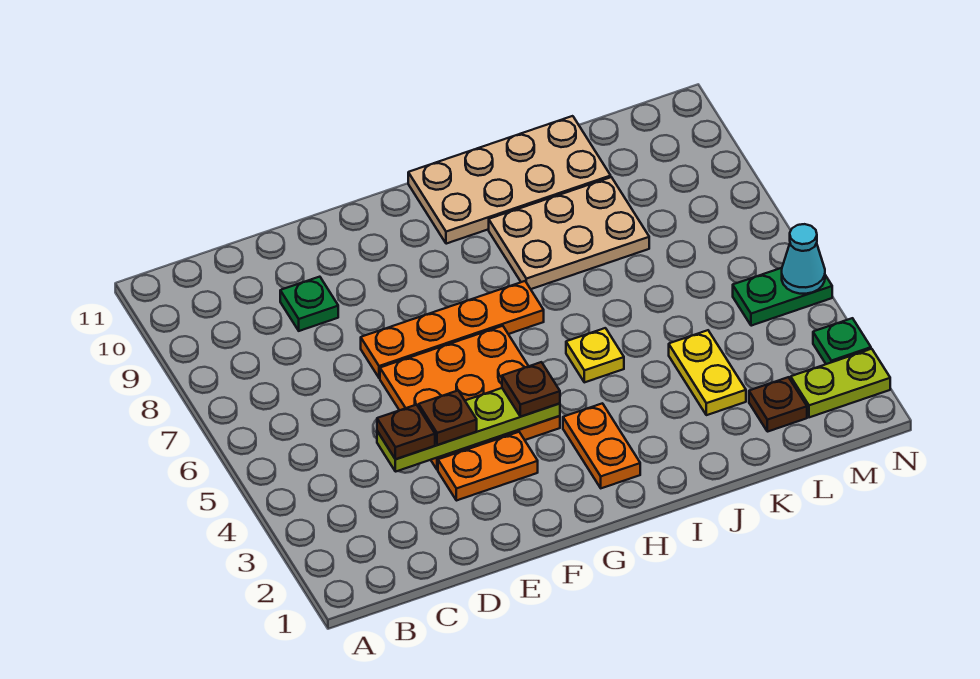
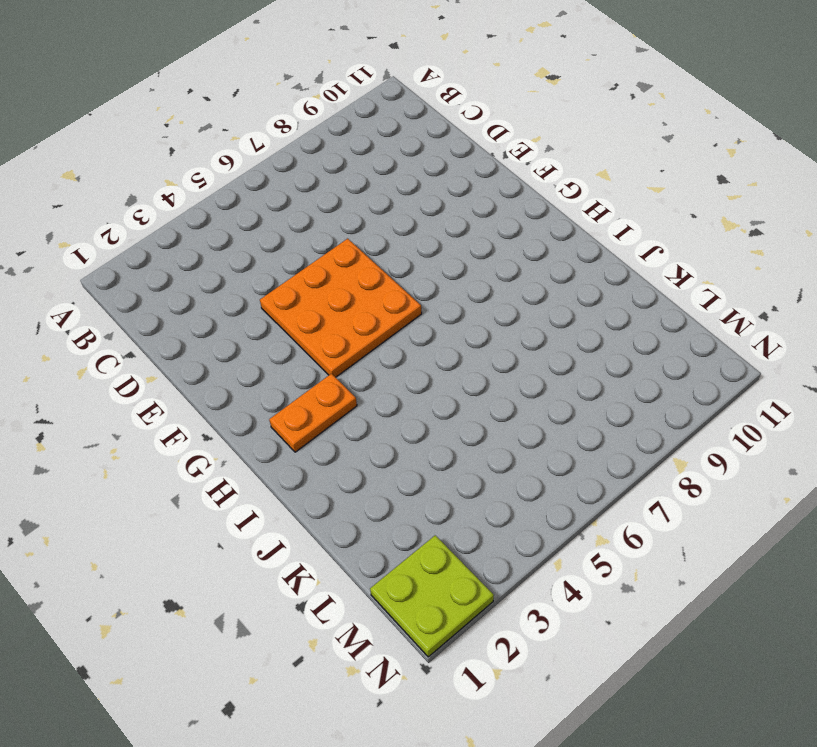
lime plate M1:N2 level 1 -> lime plate M2:N2 level 1
none -> green plate D9 level 1
none -> orange plate E3:F3 level 1
none -> orange plate E7:H7 level 1

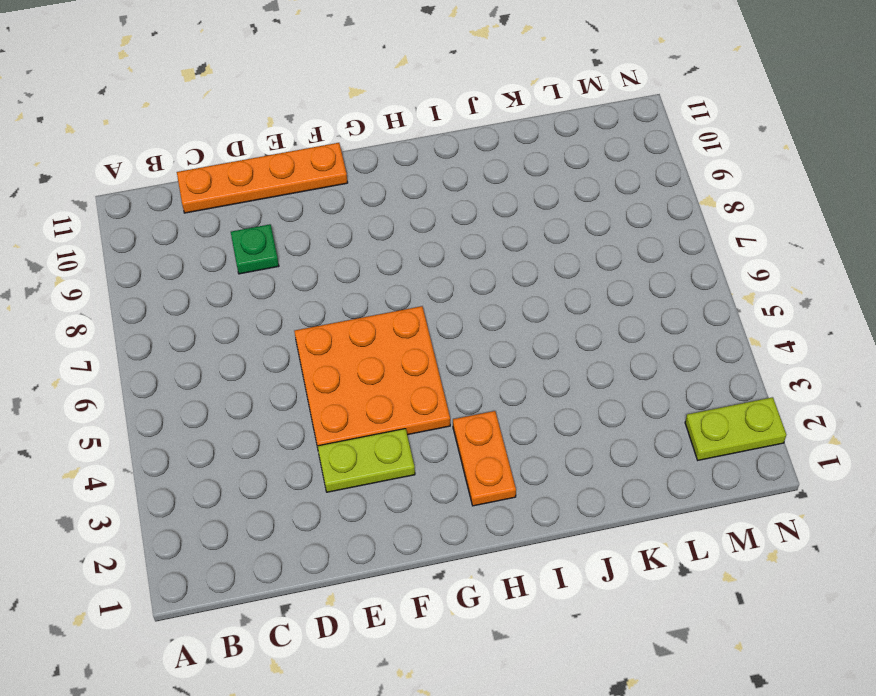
orange plate C11:F11 level 1 -> orange plate E7:H7 level 1
lime plate E3:F3 level 1 -> orange plate E3:F3 level 1
none -> tan plate H10:K11 level 1
none -> yellow plate I5 level 1
none -> tan plate I8:K9 level 1

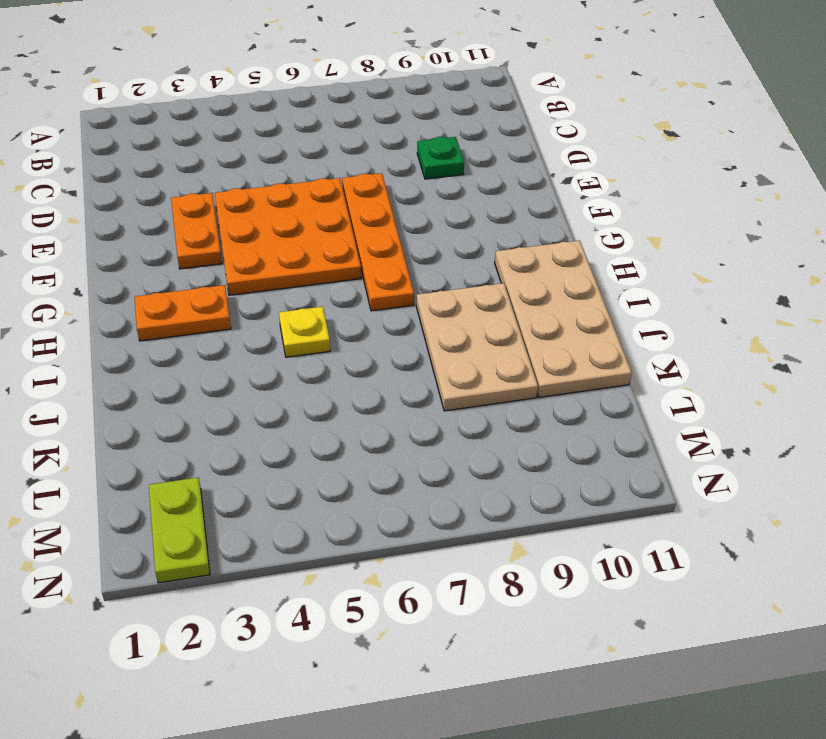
none -> yellow plate K3:K4 level 1
none -> brown plate L2 level 1
none -> green plate M5:N5 level 1

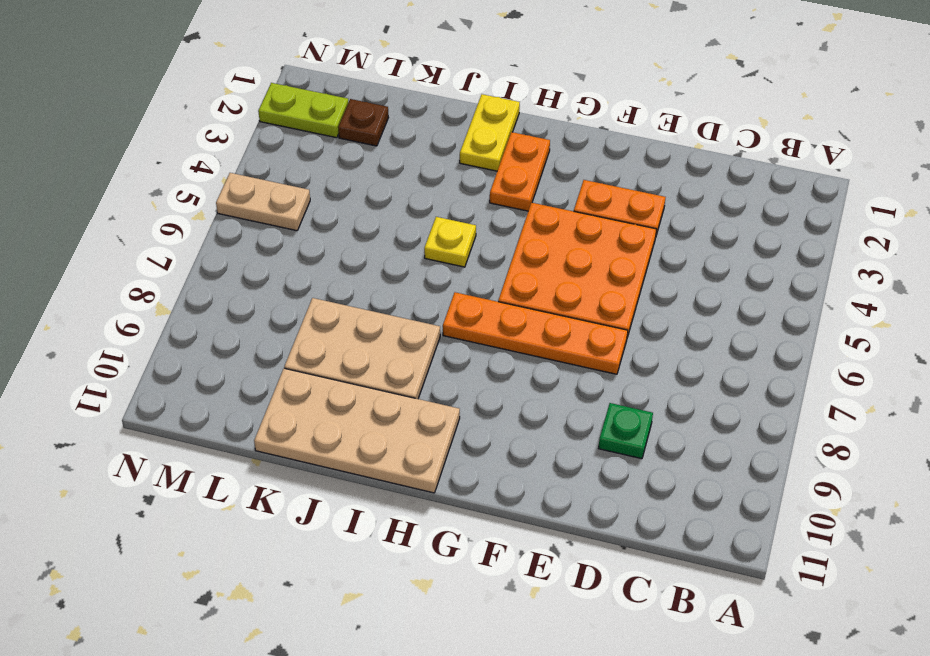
yellow plate I1:I2 level 1 -> yellow plate K3:K4 level 1
tan plate M5:N5 level 1 -> green plate M5:N5 level 1
none -> green plate N3 level 1
none -> lime plate D4:G4 level 2
none -> cyan cone N5 level 2

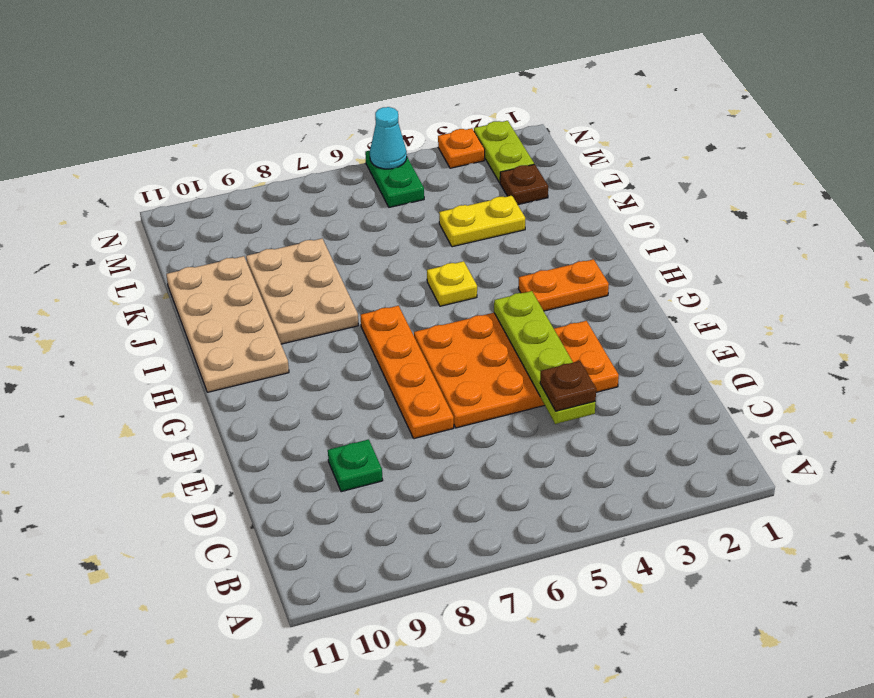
orange plate N3 level 1 -> green plate N3 level 1
none -> brown plate E4 level 3
none -> brown plate G4 level 3

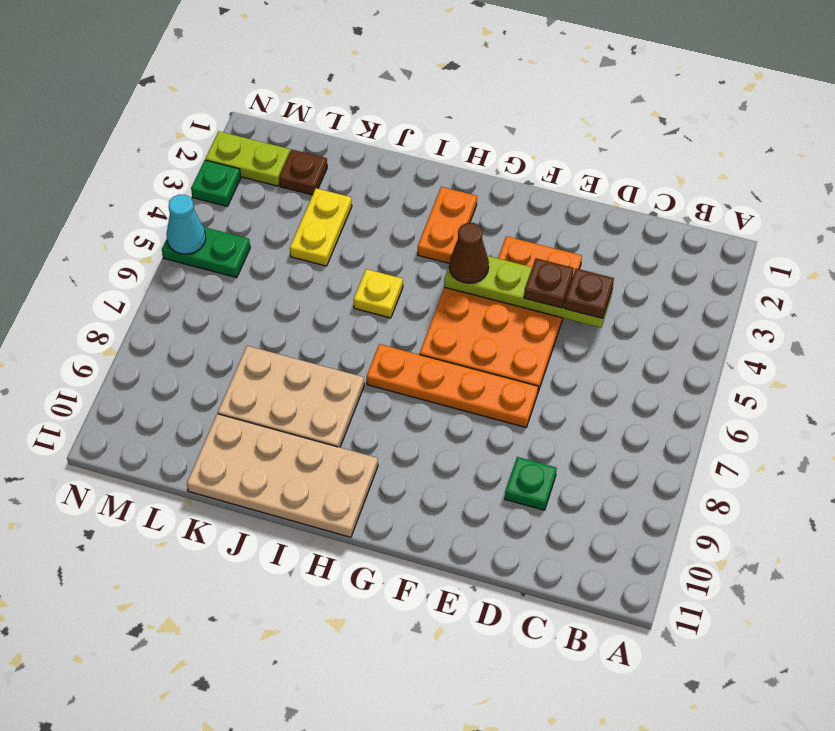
brown cone G4 level 3 -> brown plate G4 level 3

